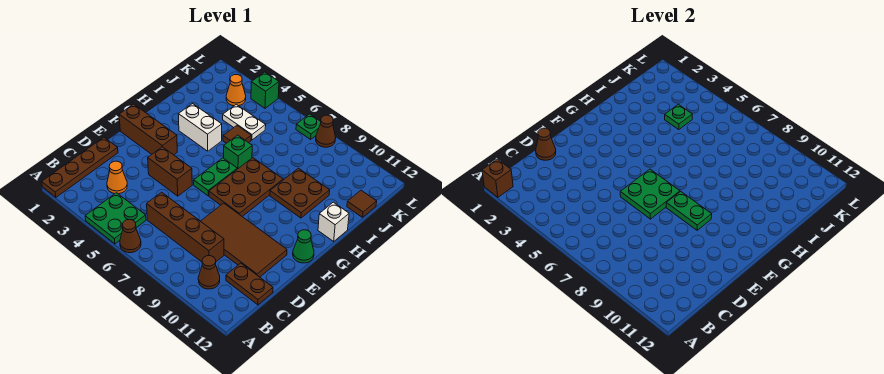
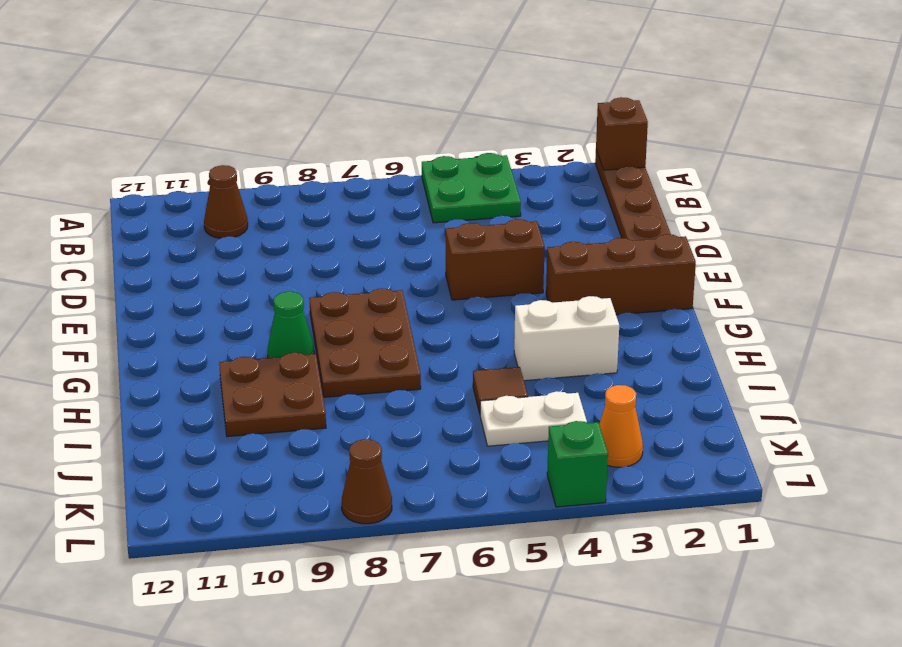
green cone G9 level 1 -> green cone F12 level 1
none -> brown cone A6 level 1
none -> orange cone C3 level 1
none -> brown brick C6:C9 level 1

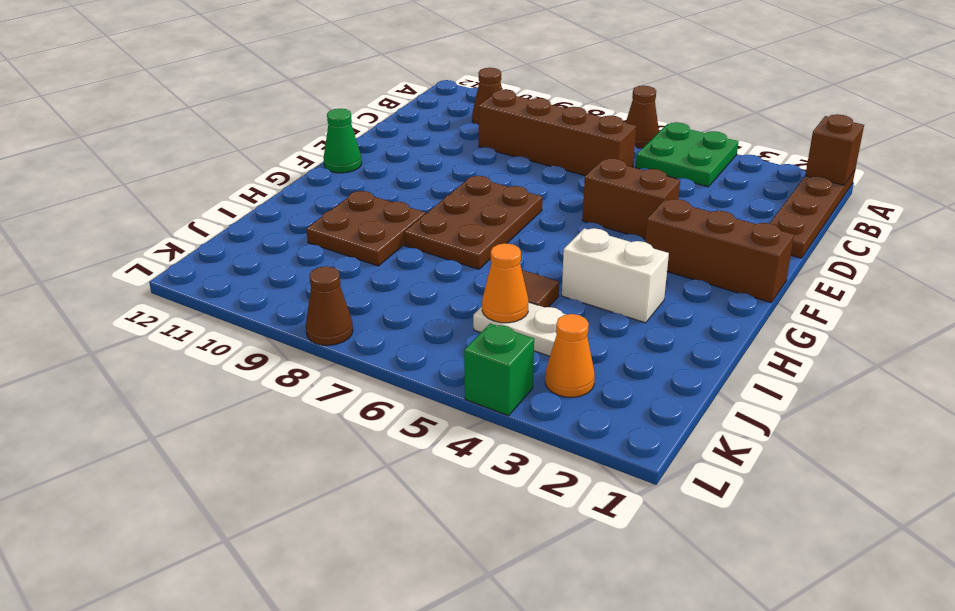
orange cone J5 level 2 -> orange cone C3 level 1
none -> brown plate C11:C12 level 1
none -> brown tile D8:E11 level 1
none -> green plate F6:G6 level 1

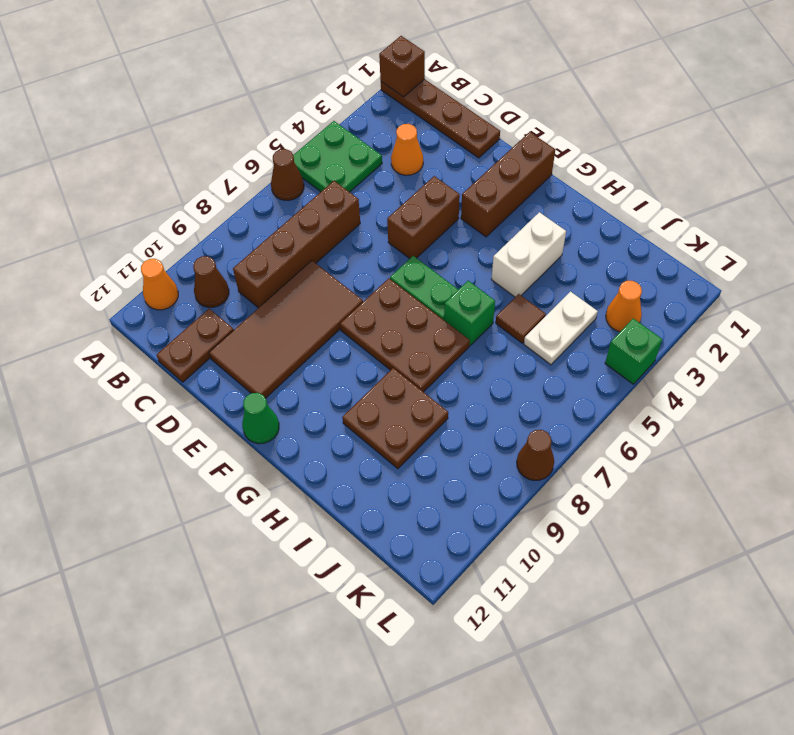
orange cone A11 level 1 -> none
none -> white brick H12 level 1
none -> brown tile J12 level 1
none -> green plate L7 level 1

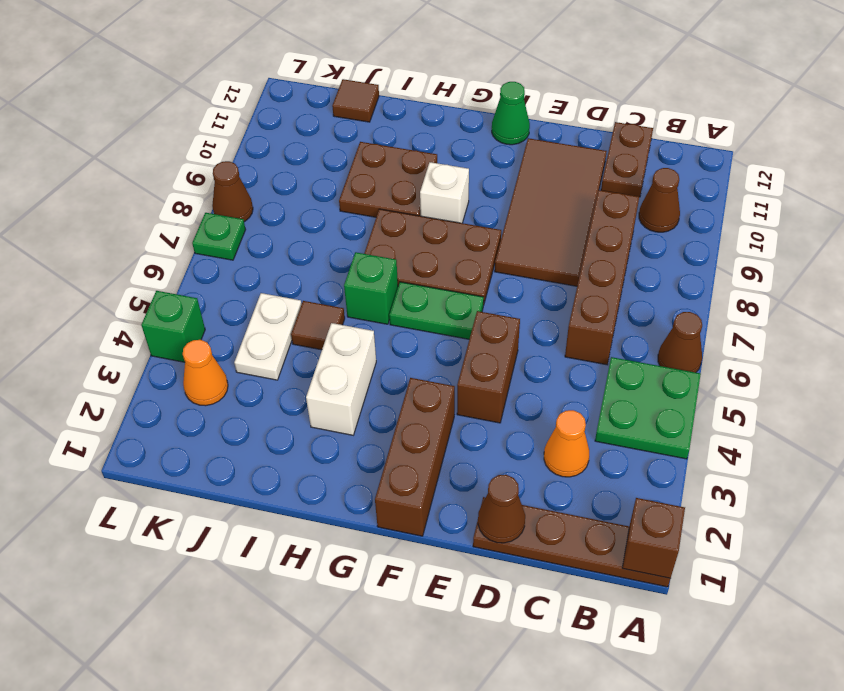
white brick G9 level 1 -> white brick H12 level 1
none -> green plate E6:F7 level 2
none -> green plate F8:F9 level 2
none -> green plate J4 level 2

